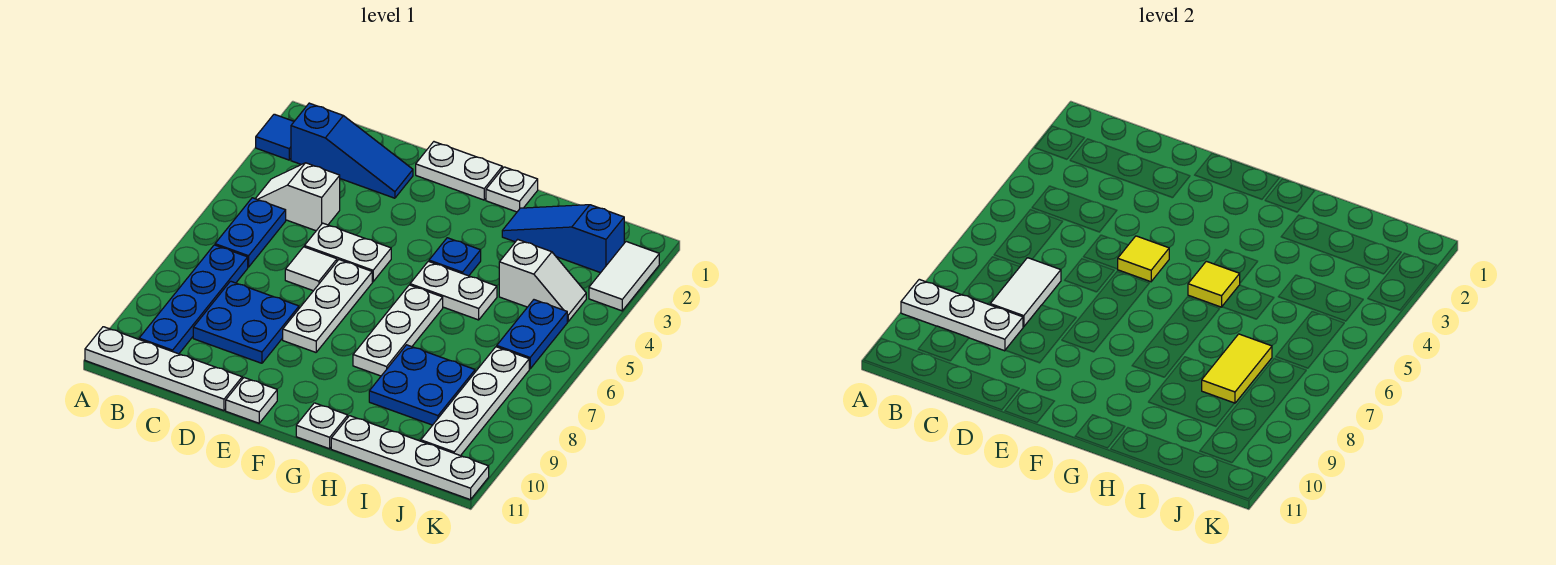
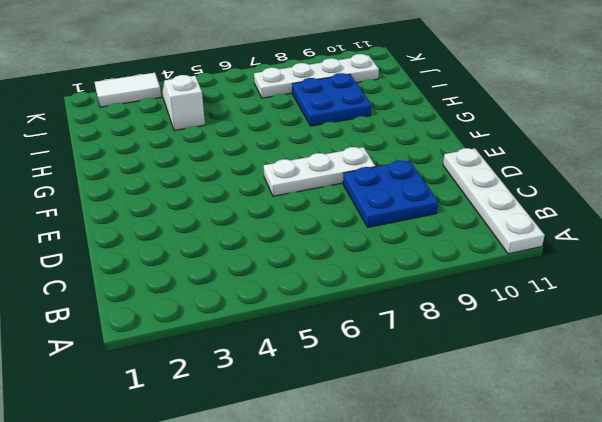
none -> blue tile A2 level 1
none -> blue slope B2:D2 level 1 top B
none -> white slope B4:C4 level 1 top C

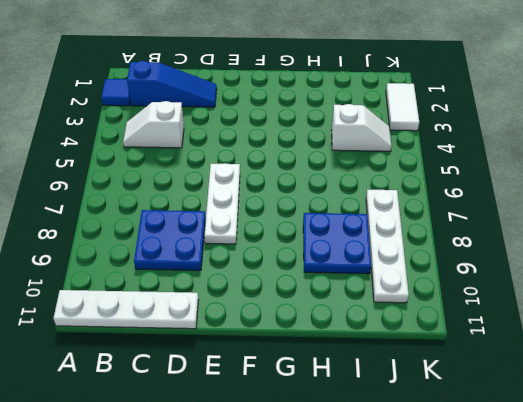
none -> blue plate B5:B6 level 1
none -> blue plate B7:B10 level 1
none -> white plate D5:E5 level 1

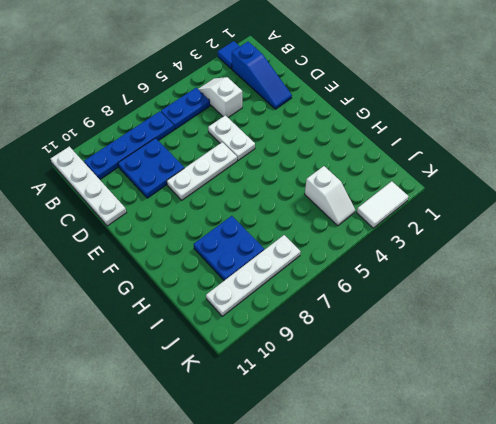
none -> white tile D6 level 1
none -> white plate E1:F1 level 1
none -> white plate E11 level 1

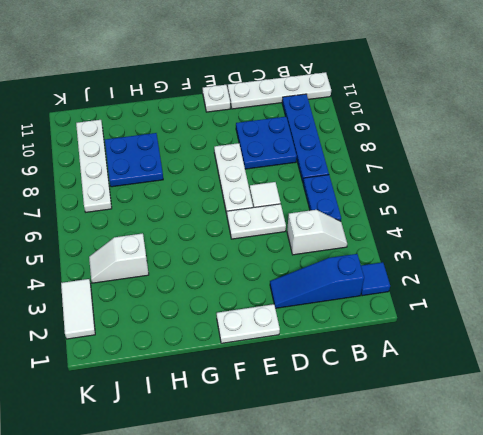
none -> white plate G1 level 1
none -> blue plate G4 level 1
none -> white plate G5:H5 level 1

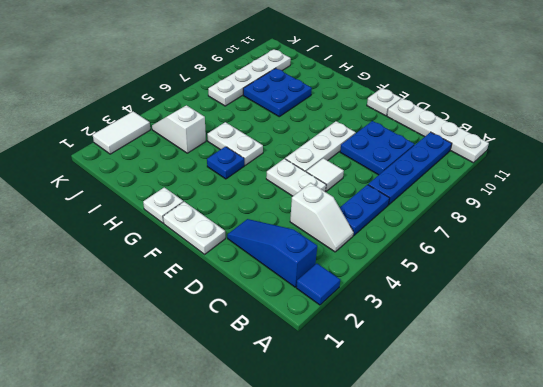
none -> white plate G6:G8 level 1
none -> white plate G11 level 1
none -> blue slope H2:J2 level 1 top J

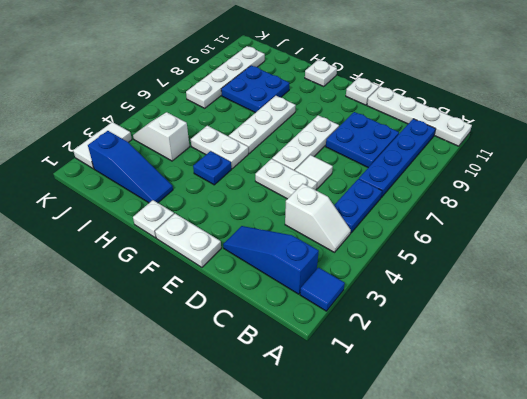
none -> white plate H11:K11 level 1
none -> blue plate J5:J6 level 1
none -> white plate A9:C9 level 2

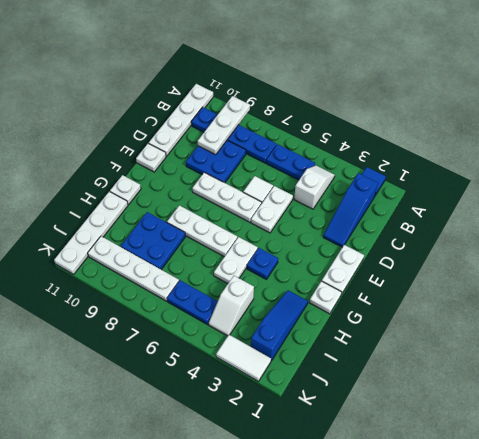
none -> white tile C7:C8 level 2
none -> yellow tile E5 level 2
none -> yellow tile G5 level 2

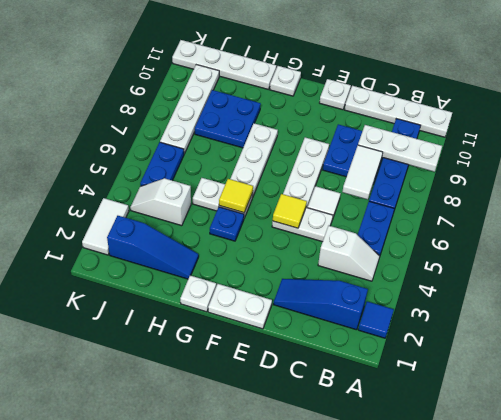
none -> yellow tile I7:I8 level 2

